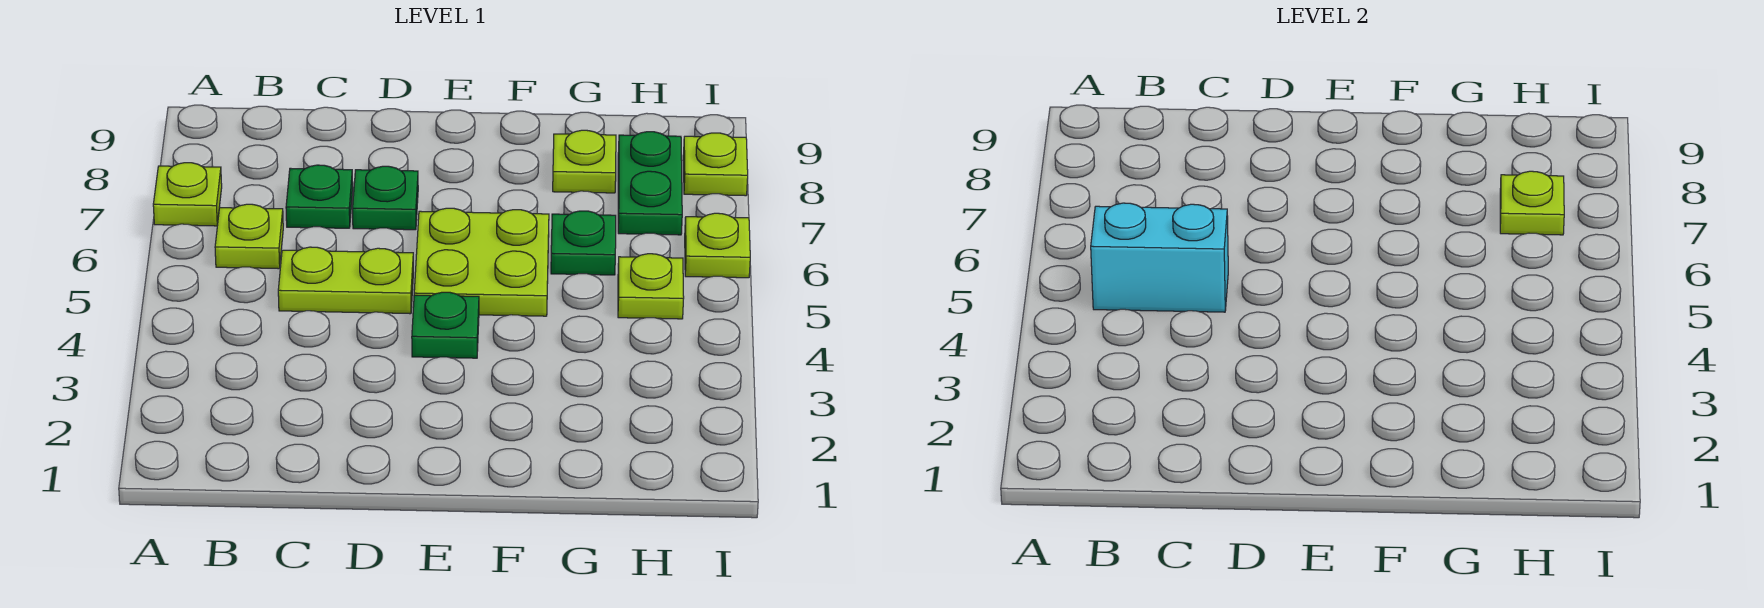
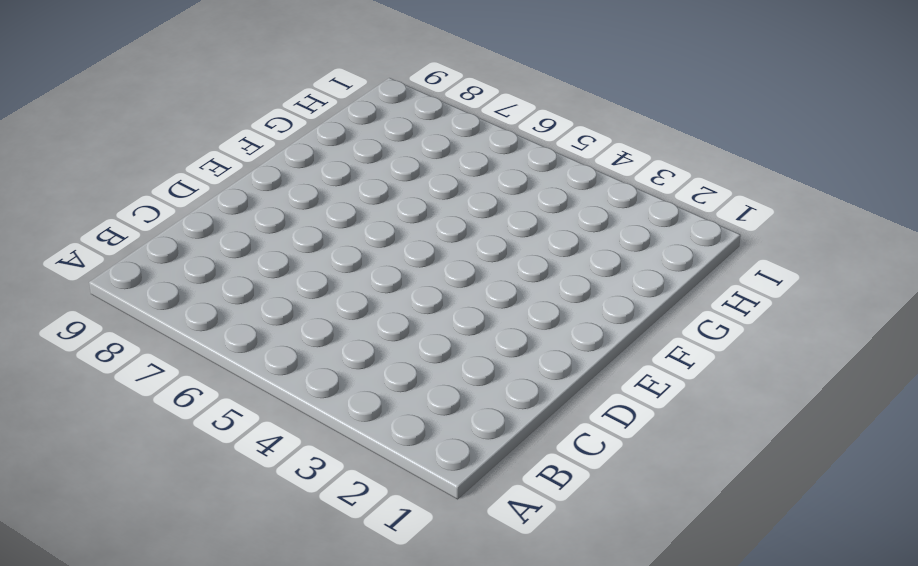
none -> lime plate A7 level 1
none -> lime plate B6 level 1
none -> lime plate C5:D5 level 1

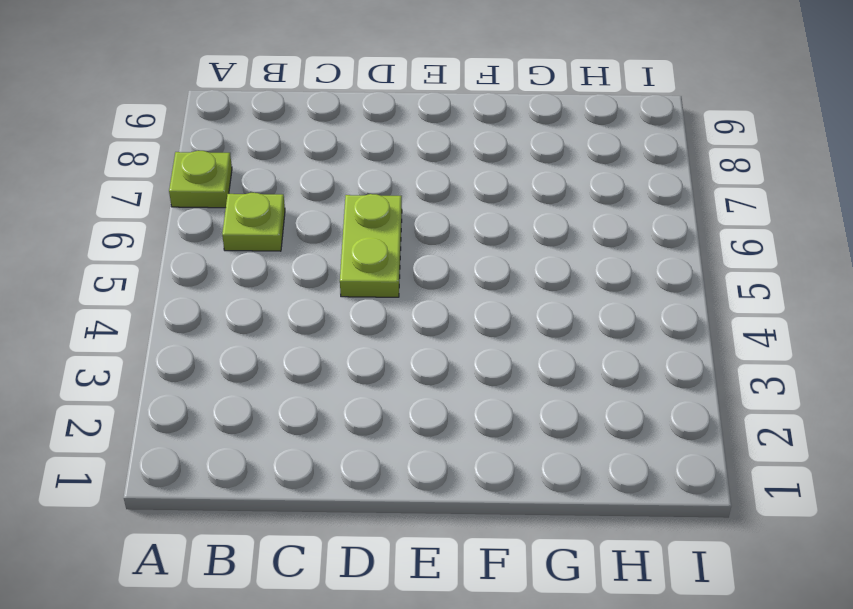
lime plate D5:D6 level 1 -> lime plate C5:D5 level 1
none -> green plate C7 level 1
none -> green plate D7 level 1
none -> green plate E4 level 1

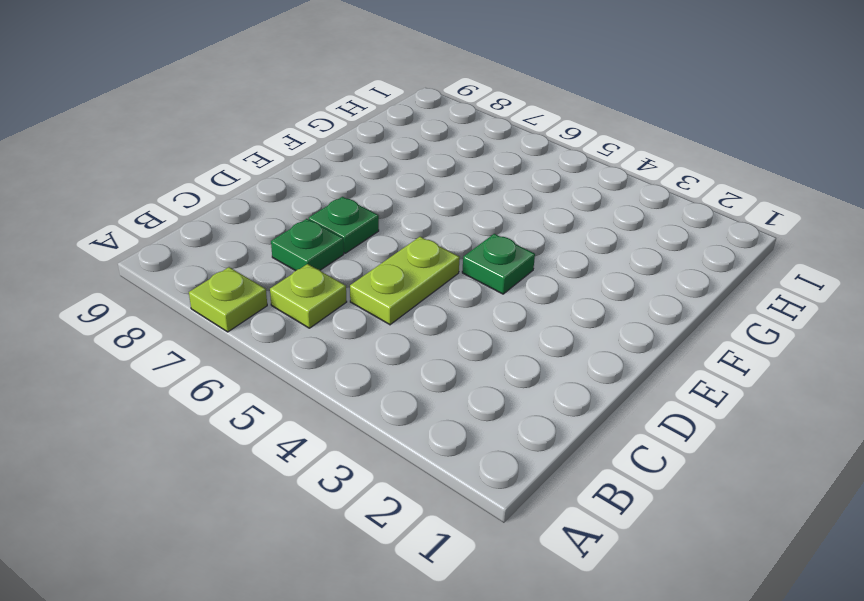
none -> lime plate E5:F6 level 1
none -> green plate G6 level 1
none -> lime plate G8 level 1

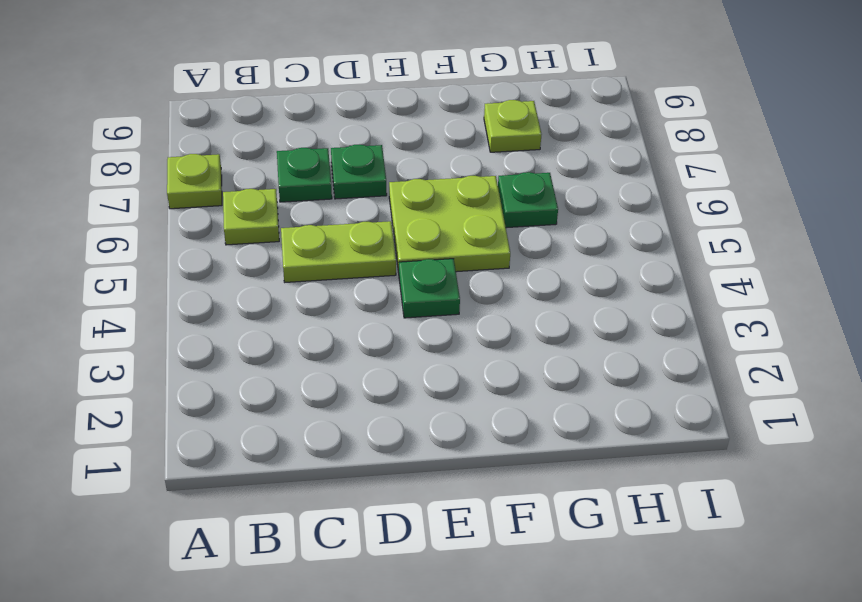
none -> lime plate H5 level 1
none -> green plate H7:H8 level 1
none -> lime plate I6 level 1

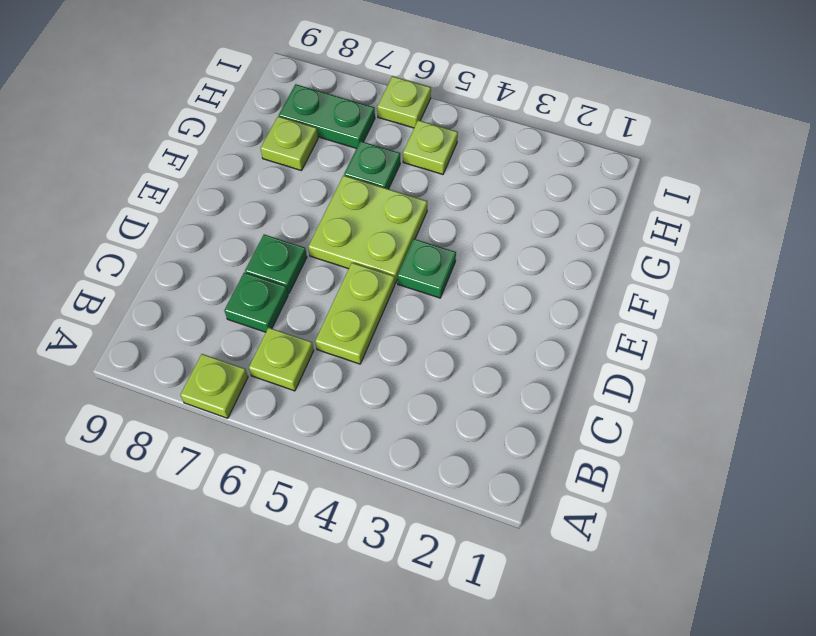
none -> lime plate I8 level 1
none -> cyan brick B5:C5 level 2
none -> lime plate H7 level 2

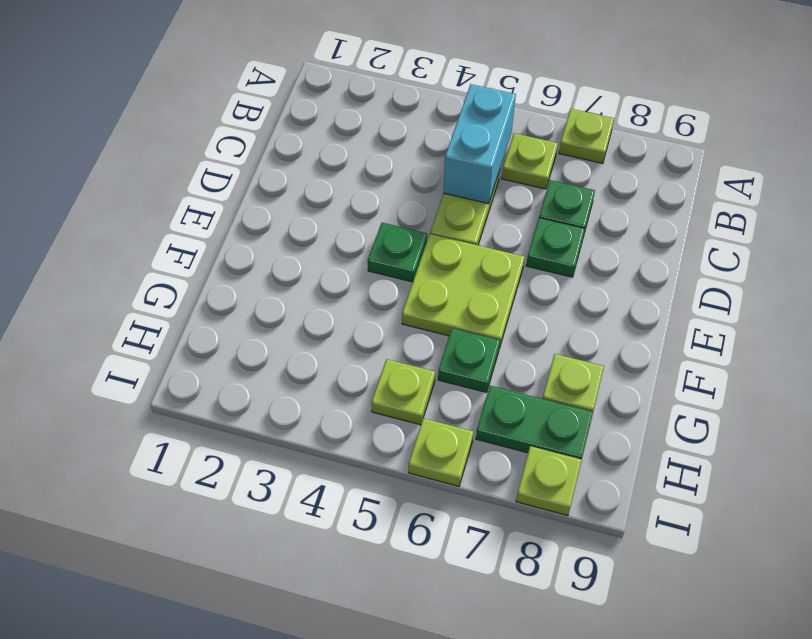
none -> lime plate H7 level 2

